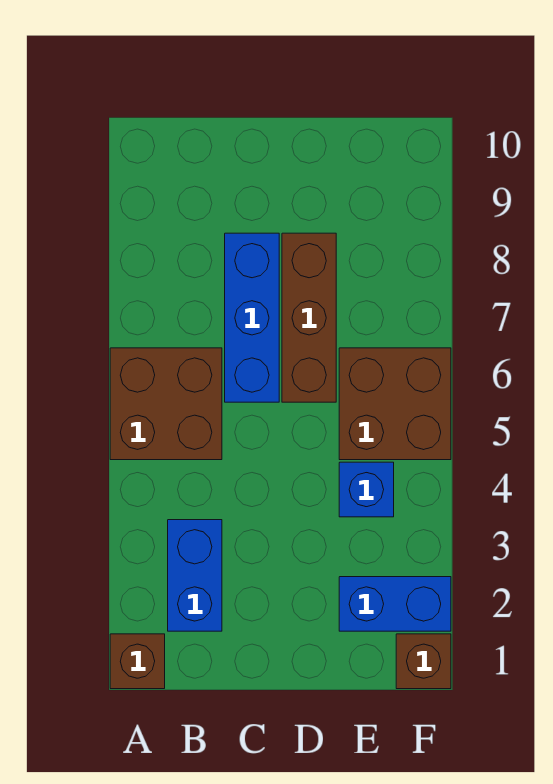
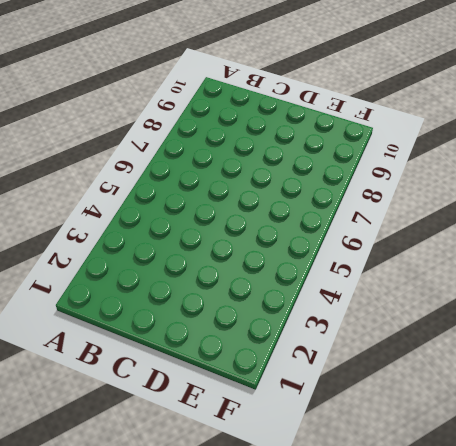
none -> brown brick A1 level 1
none -> brown brick A5:B6 level 1

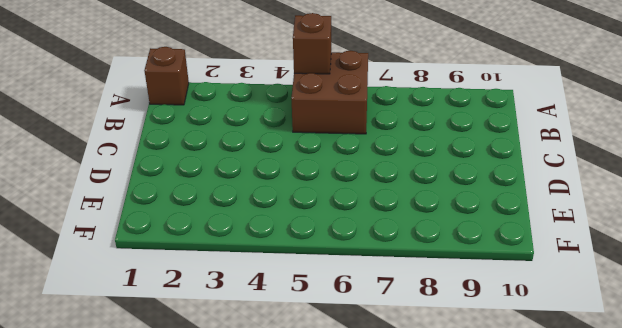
brown brick A5 level 2 -> brown brick F1 level 1
none -> blue brick B2:B3 level 1
none -> blue brick C6:C8 level 1

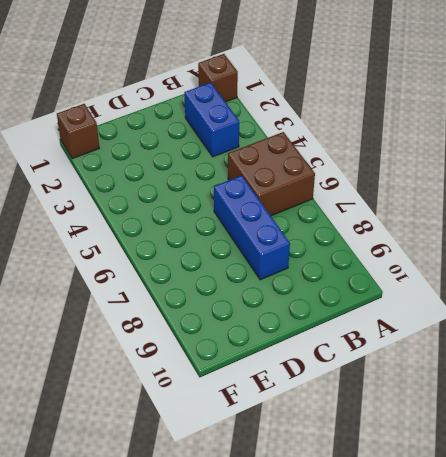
none -> brown brick D6:D8 level 1
none -> blue brick E2:F2 level 1

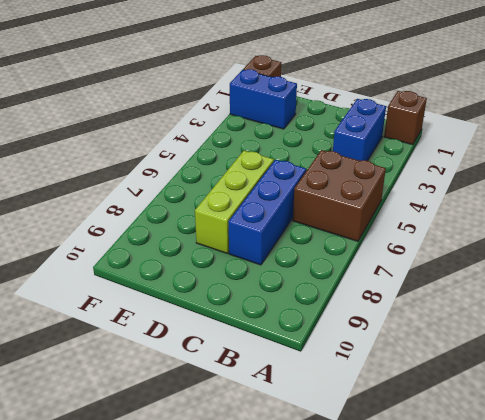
lime brick D6:D8 level 1 -> brown brick D6:D8 level 1
none -> blue brick E4 level 1
none -> brown brick E5:F6 level 1

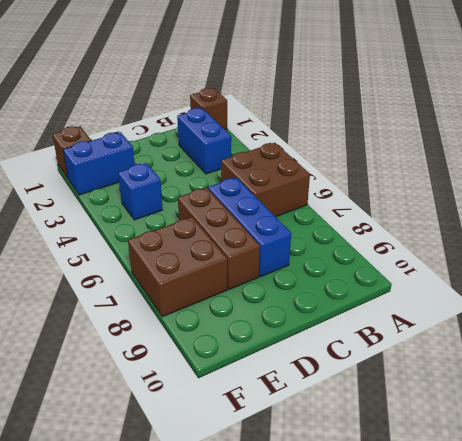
brown brick E7:F8 level 1 -> brown brick E5:F6 level 1

